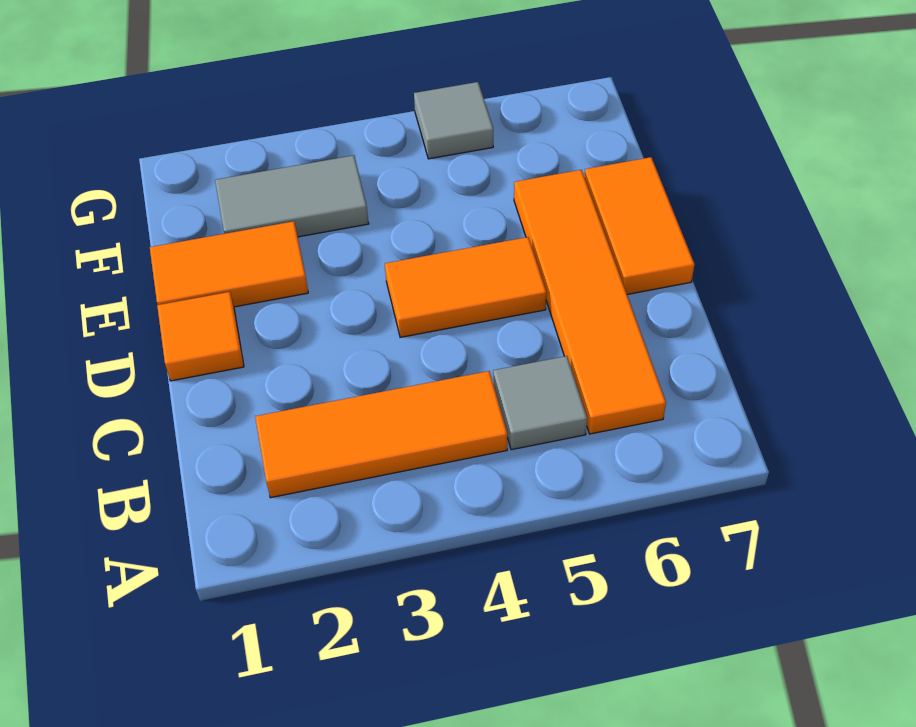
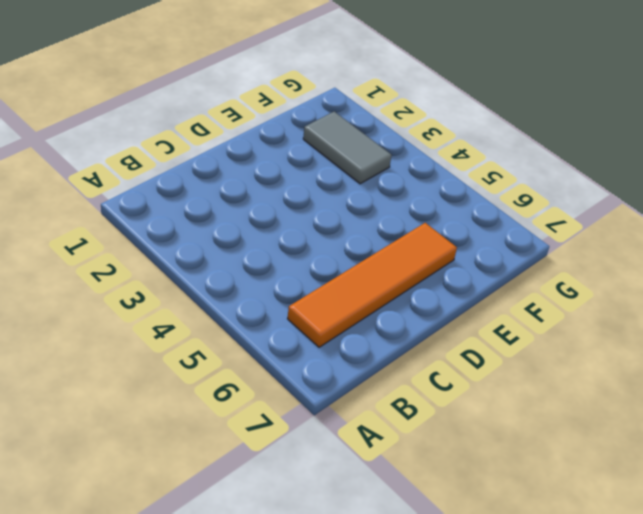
none -> orange tile B2:B4 level 1
none -> grey tile B5 level 1

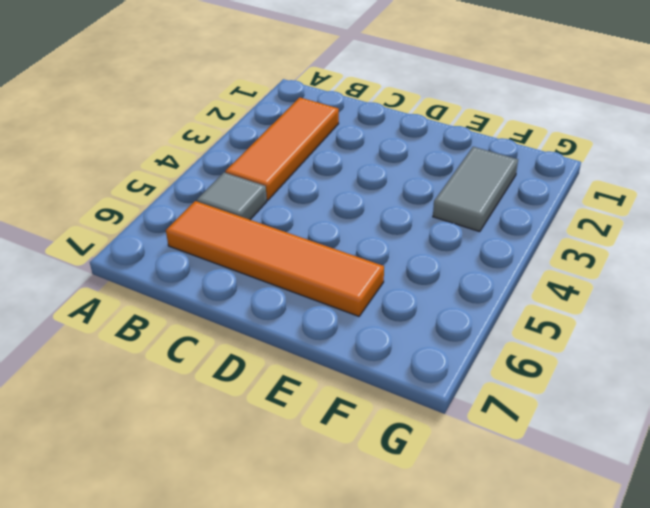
none -> orange tile D1 level 1
none -> orange tile D4:D5 level 1

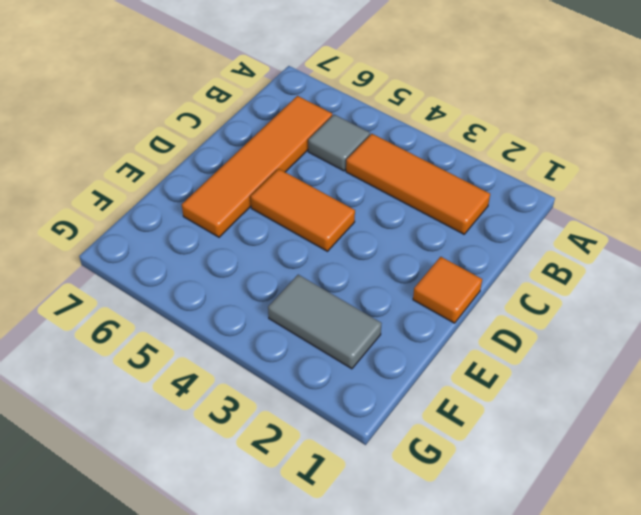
none -> orange tile D7:E7 level 1
none -> orange tile E1:E2 level 1

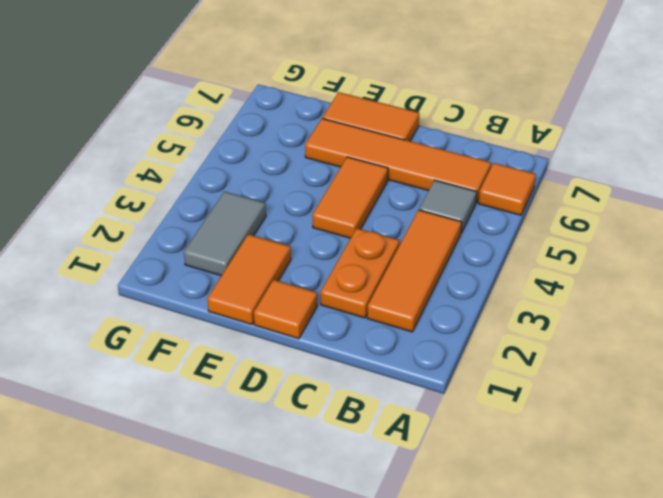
orange tile A6 level 1 -> none
orange plate C2:C3 level 1 -> none
none -> grey tile G5 level 1

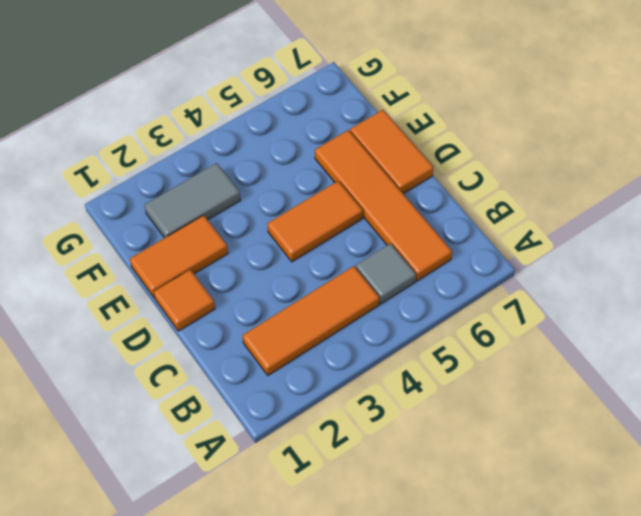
none -> grey tile G5 level 1

